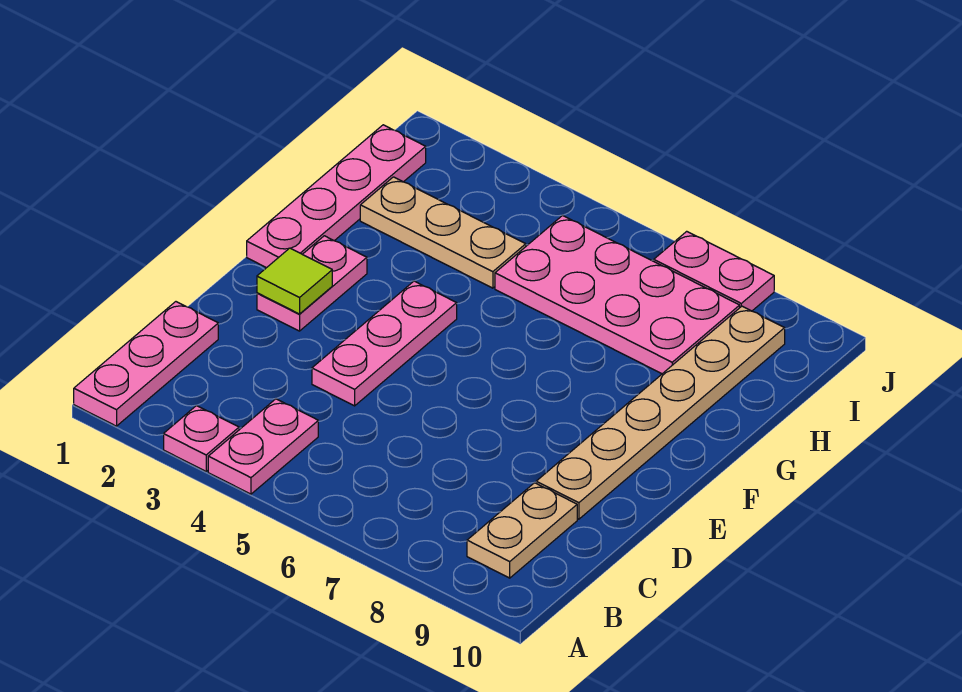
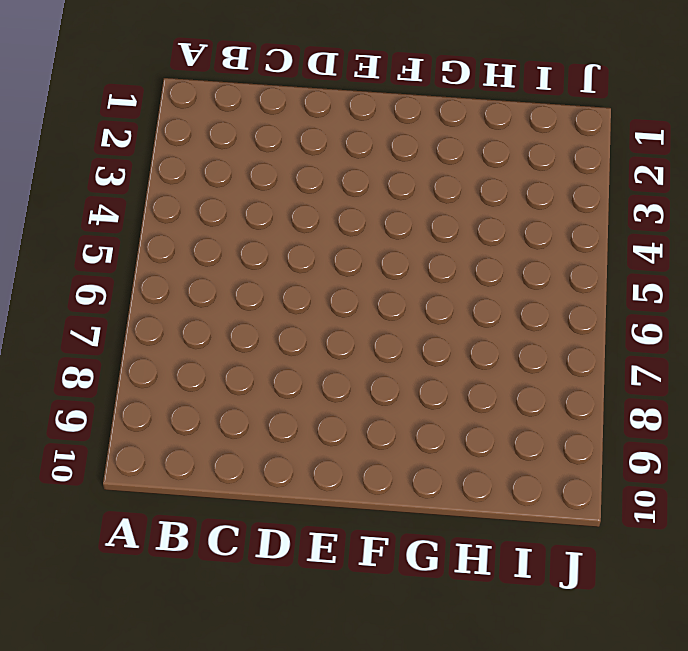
none -> pink plate A1:C1 level 1
none -> pink plate A3 level 1
none -> pink plate A4:B4 level 1

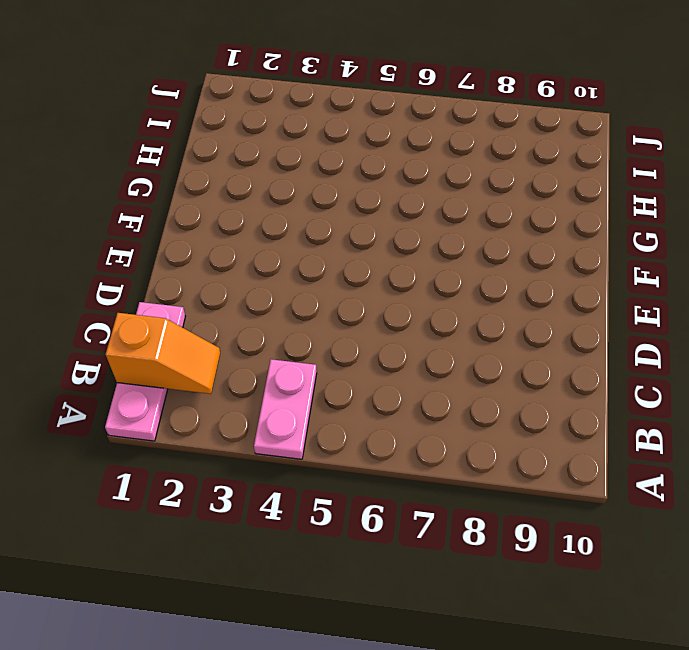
orange slope B1:B2 level 2 top 1 -> none
none -> pink plate A3 level 1
none -> tan plate B9:C9 level 1
none -> pink plate D4:F4 level 1

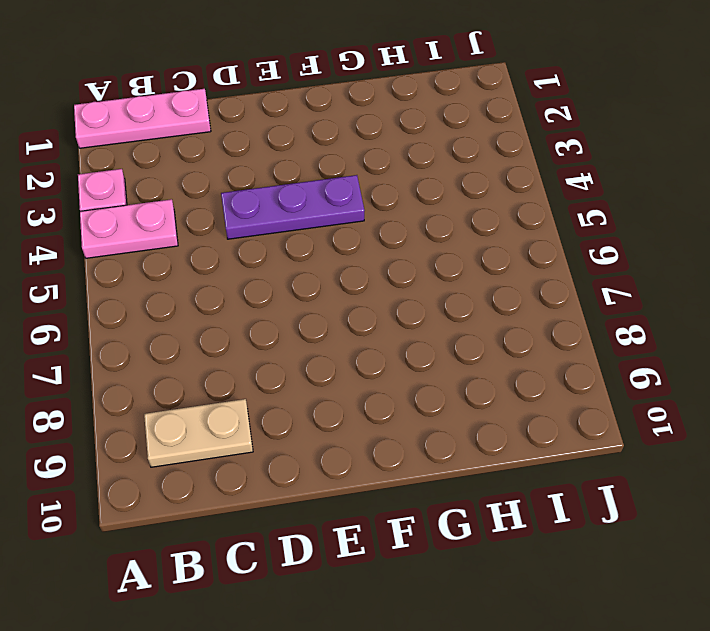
purple plate D4:F4 level 1 -> pink plate D4:F4 level 1
none -> tan plate D9:I9 level 1
none -> pink plate E2:F2 level 1
none -> pink plate F1:I1 level 1

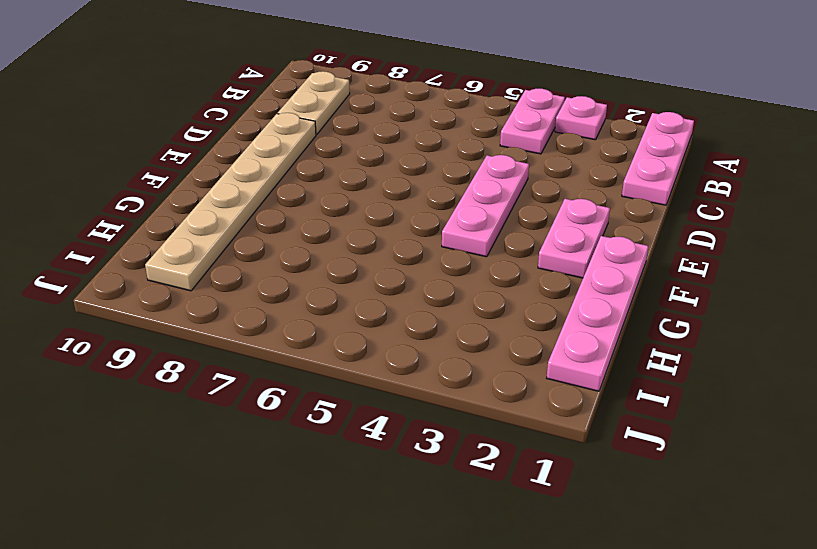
none -> tan plate H2:H4 level 1
none -> pink plate H5:I8 level 1
none -> pink plate J7:J8 level 1

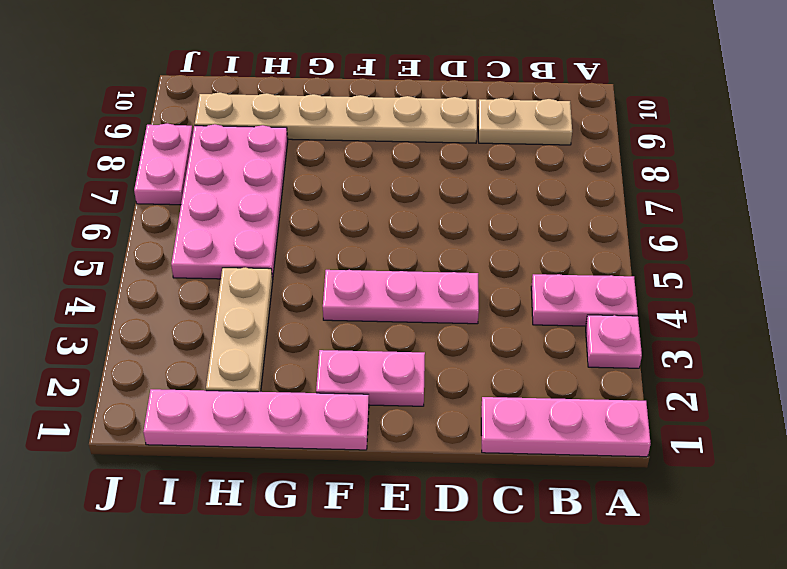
none -> lime tile E2 level 2

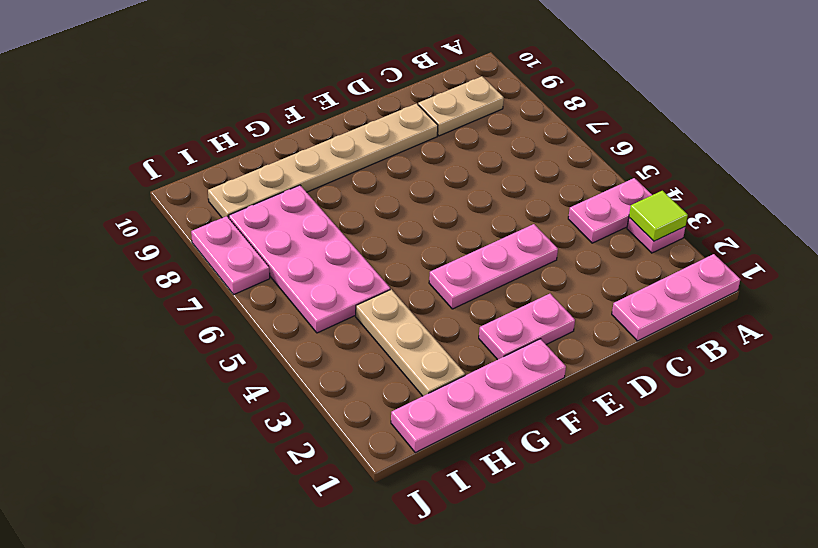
lime tile A3 level 2 -> lime tile E2 level 2

